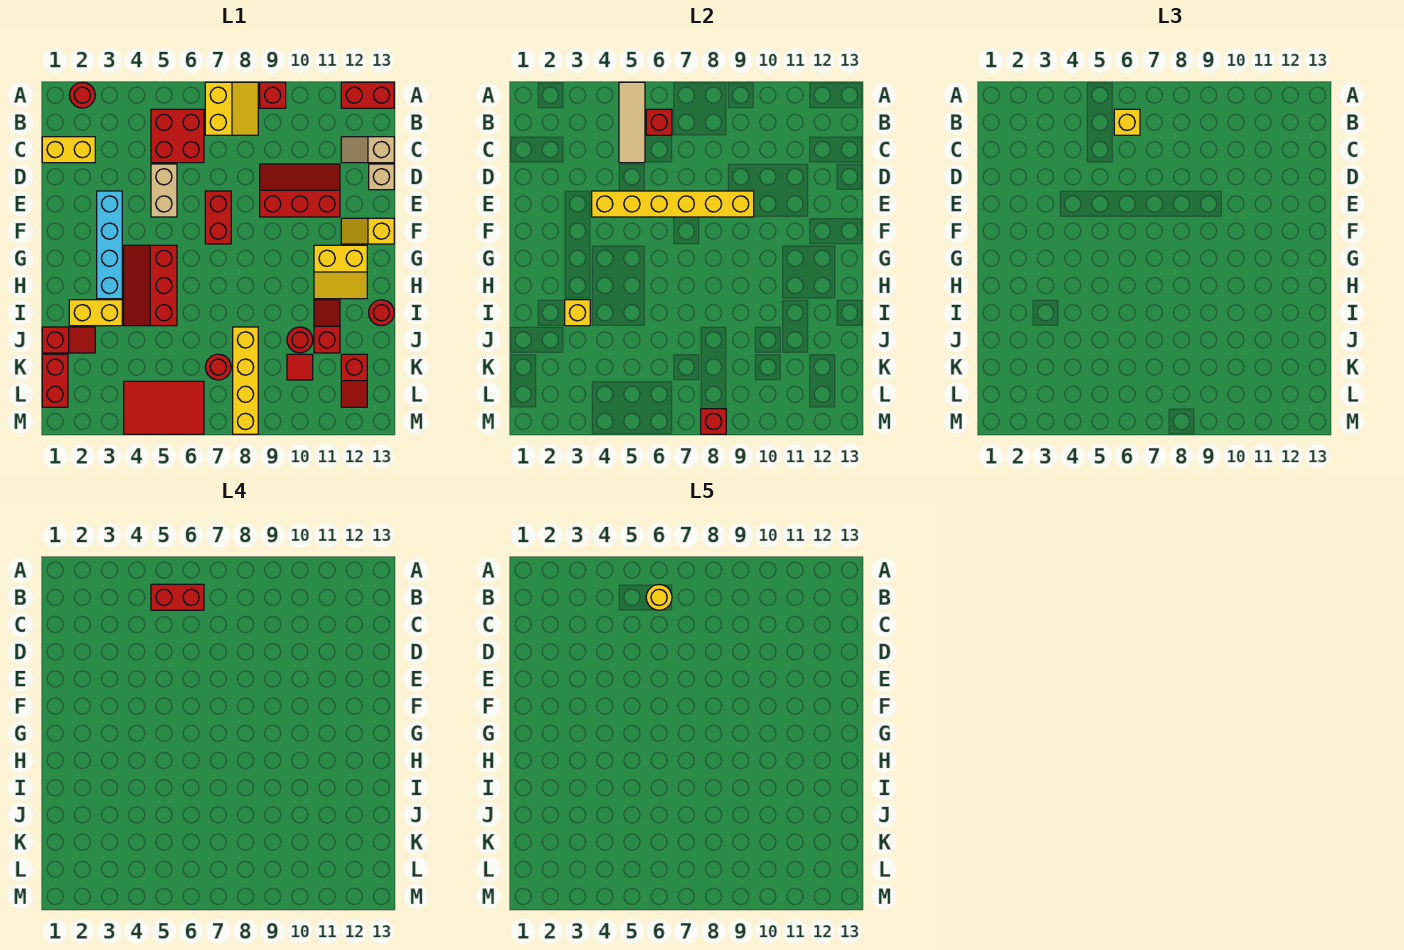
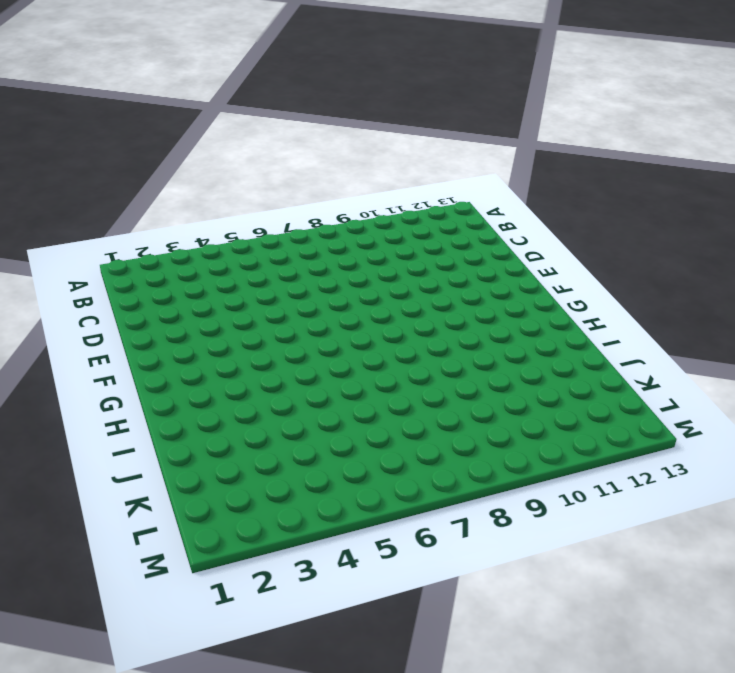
none -> red round brick A2 level 1
none -> yellow slope A7:B8 level 1 top 7
none -> red brick A9 level 1
none -> red brick A12:A13 level 1

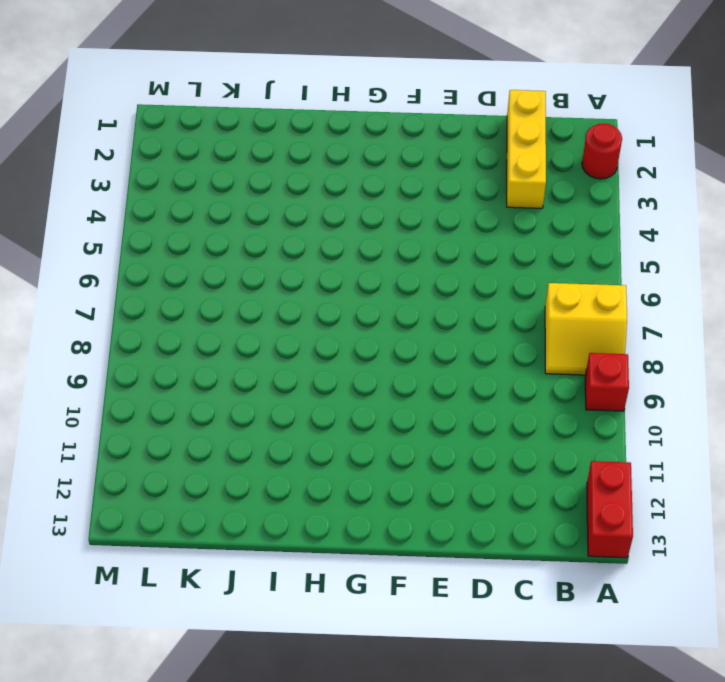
yellow brick C1:C3 level 1 -> yellow brick C1:C2 level 1
none -> red brick B5:C6 level 1
none -> tan slope C12:C13 level 1 top 13
none -> tan brick D5:E5 level 1
none -> red slope D9:E11 level 1 top E

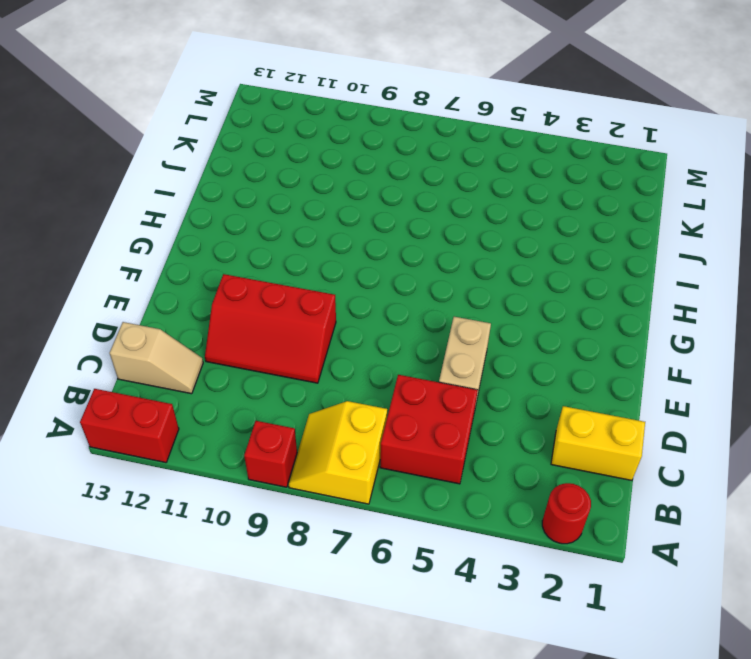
none -> tan brick D13 level 1
none -> cyan brick E3:H3 level 1
none -> red brick E7:F7 level 1
none -> yellow slope F12:F13 level 1 top 13

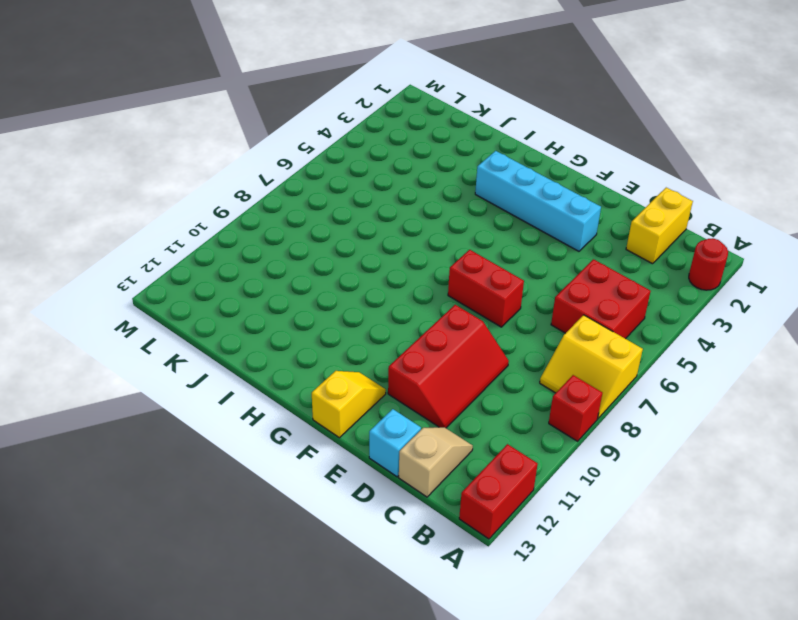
cyan brick D13 level 1 -> tan brick D13 level 1
none -> tan brick D5:E5 level 1
none -> red slope G4:I5 level 1 top 5
none -> yellow slope G11:H12 level 1 top G
none -> yellow brick I2:I3 level 1

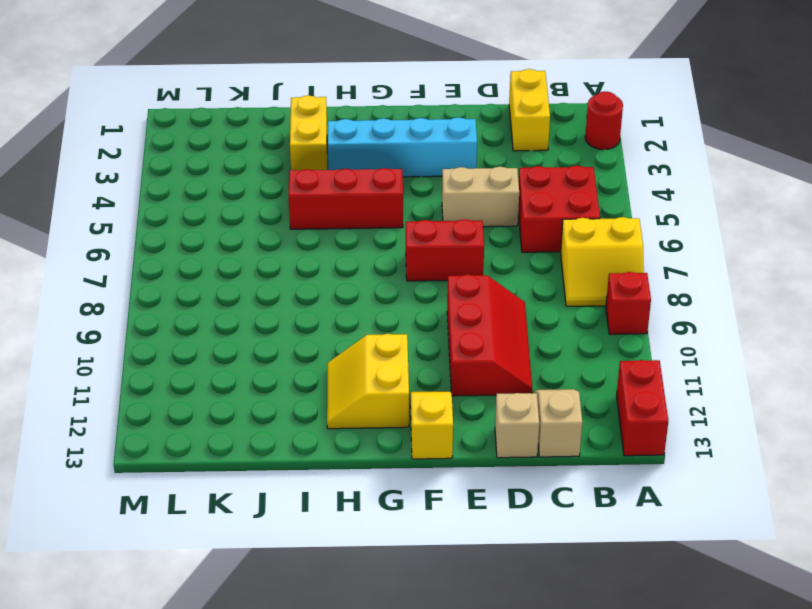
none -> red slope I11:J11 level 1 top J
none -> red round brick I13 level 1
none -> red slope J1:J2 level 1 top 1
none -> yellow brick J8:M8 level 1

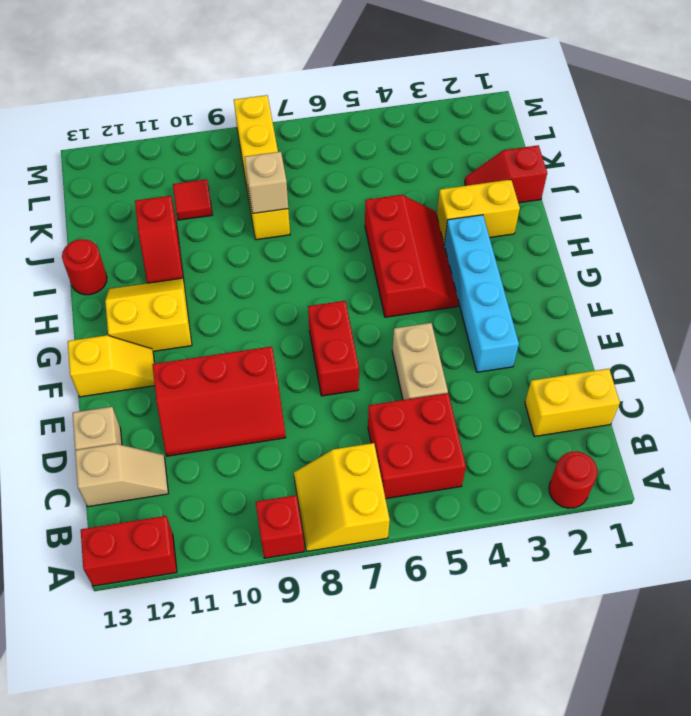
tan brick J8 level 2 -> none
none -> red round brick J10 level 1
none -> red brick K1:L1 level 1
none -> red round brick K7 level 1
none -> red slope K12:L12 level 1 top K

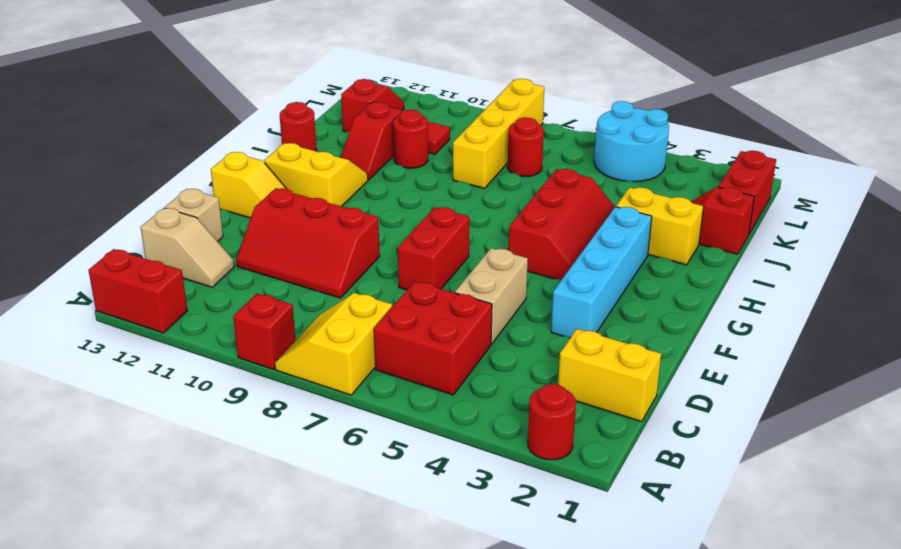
cyan round brick L4:M5 level 1 -> red tile L4:M6 level 1
none -> tan tile A5:C5 level 2
none -> red brick B6 level 2
none -> yellow brick E4:E9 level 2
none -> yellow brick I3 level 2

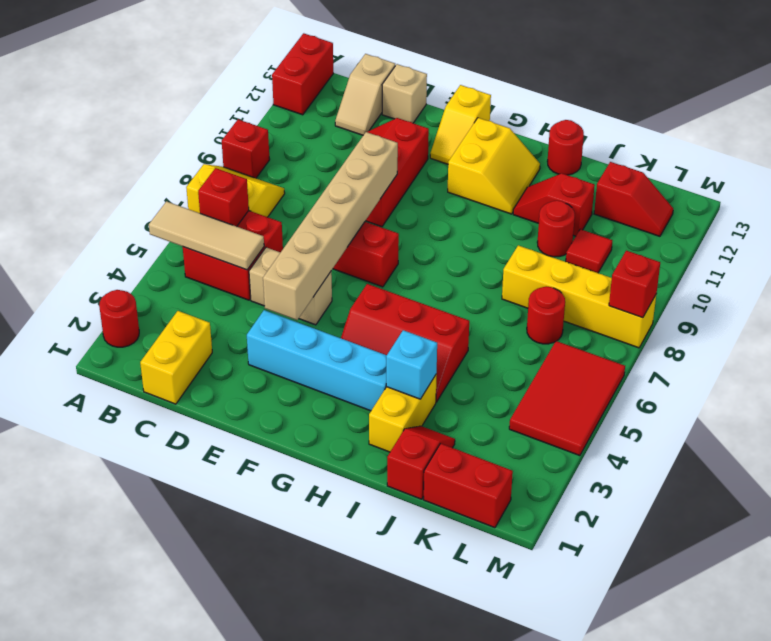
tan brick E4:E9 level 2 -> yellow brick E4:E9 level 2
cyan brick I3 level 2 -> yellow brick I3 level 2
none -> yellow brick B6 level 3
none -> red brick B5:B6 level 4
none -> yellow round brick B6 level 5

